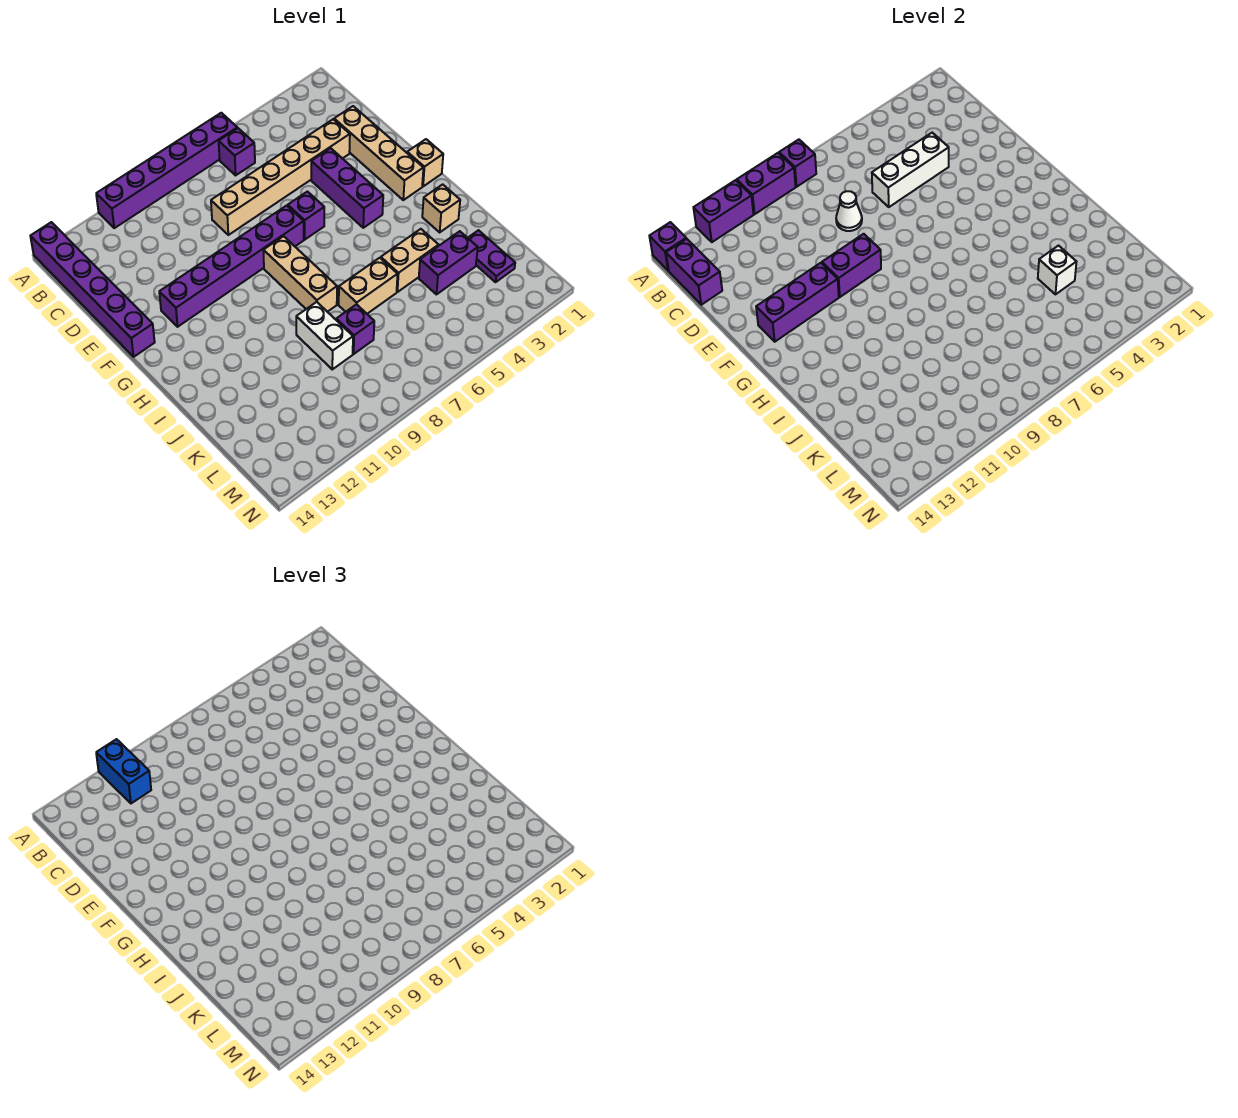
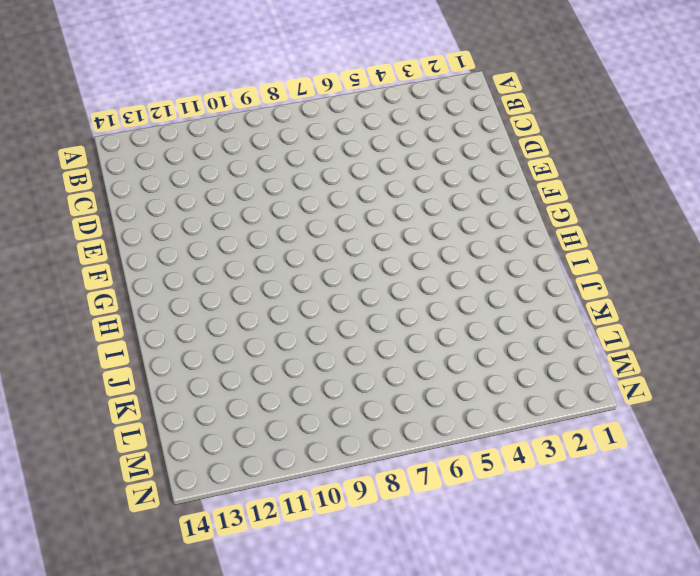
none -> purple brick A6:A11 level 1
none -> purple brick A14:F14 level 1
none -> purple brick B6 level 1

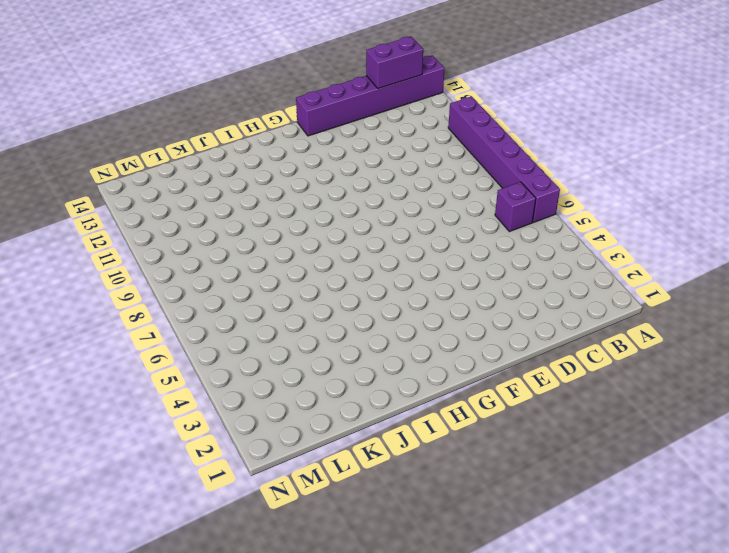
none -> tan brick D2:G2 level 1
none -> tan brick D3:D8 level 1
none -> purple brick E4:G4 level 1

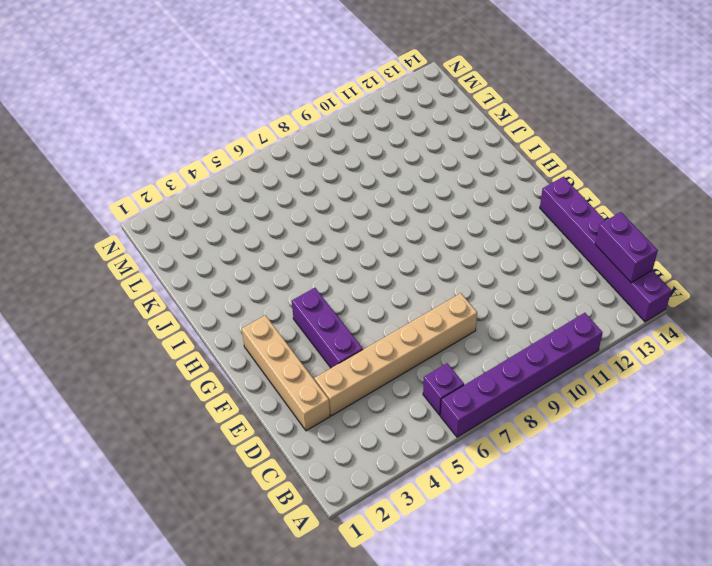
none -> purple brick F6 level 1
none -> purple brick F7:F12 level 1
none -> tan brick G1 level 1

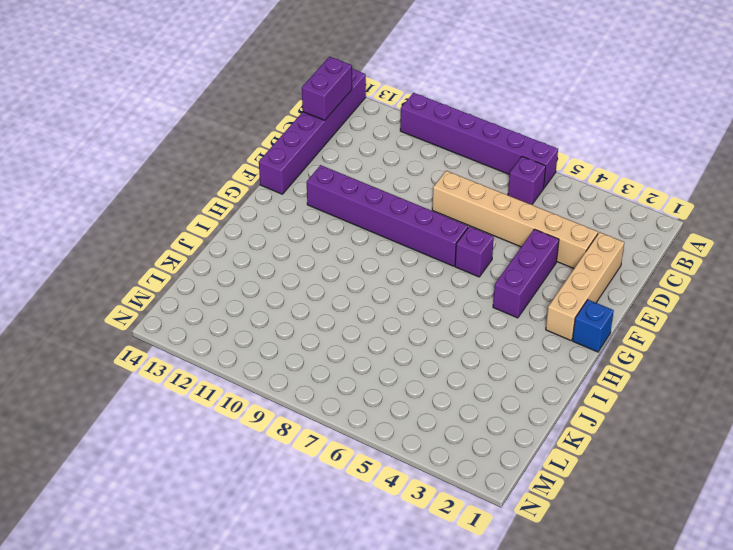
blue brick G1 level 1 -> tan brick G1 level 1
none -> tan brick G8:I8 level 1
none -> tan brick I2 level 1
none -> tan brick J4:J5 level 1

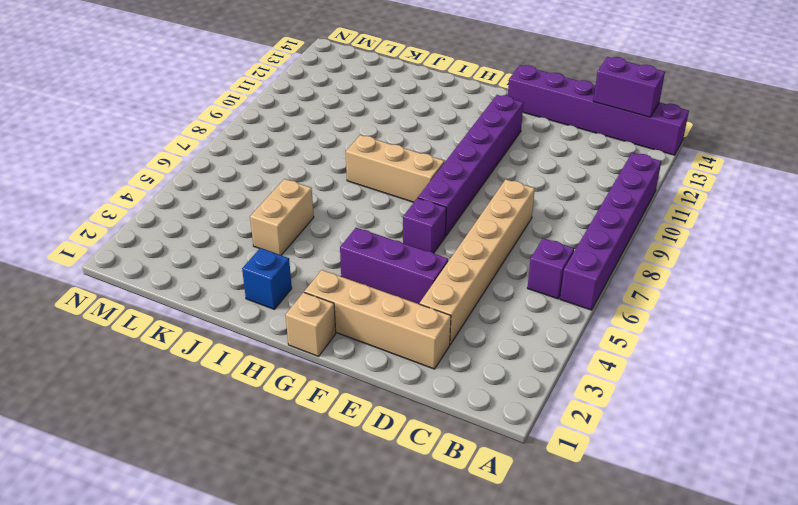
blue brick I2 level 1 -> tan brick I2 level 1
none -> tan brick J6:J7 level 1
none -> white brick J9:K9 level 1
none -> purple plate K2:L2 level 1

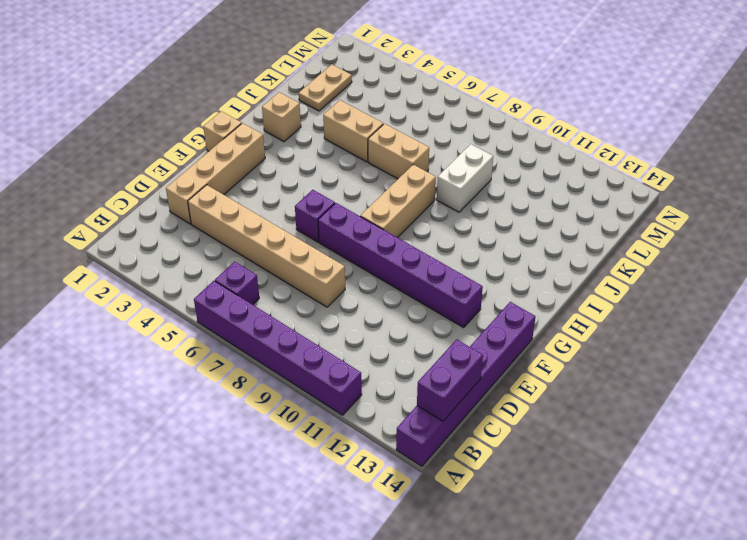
tan plate K2:L2 level 1 -> purple plate K2:L2 level 1
none -> purple brick E4:G4 level 1
none -> purple brick K3:K4 level 1
none -> purple brick K8 level 1

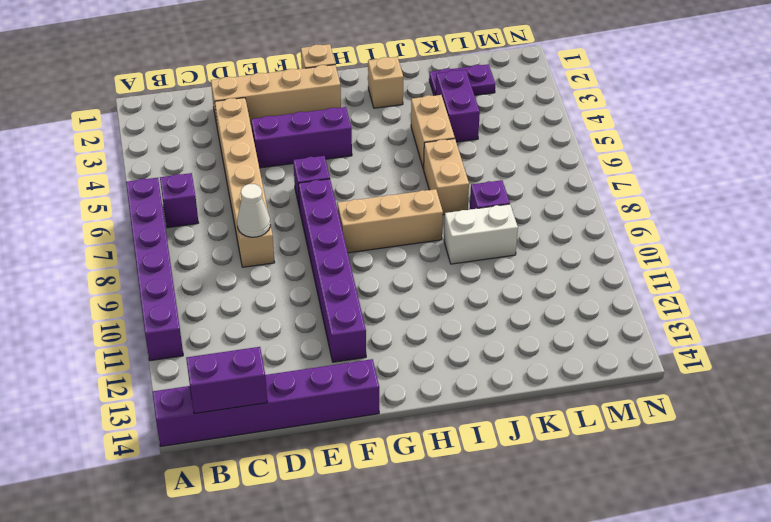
none -> purple brick A8 level 2
none -> purple brick A9:A10 level 2
none -> purple brick A11:A12 level 2

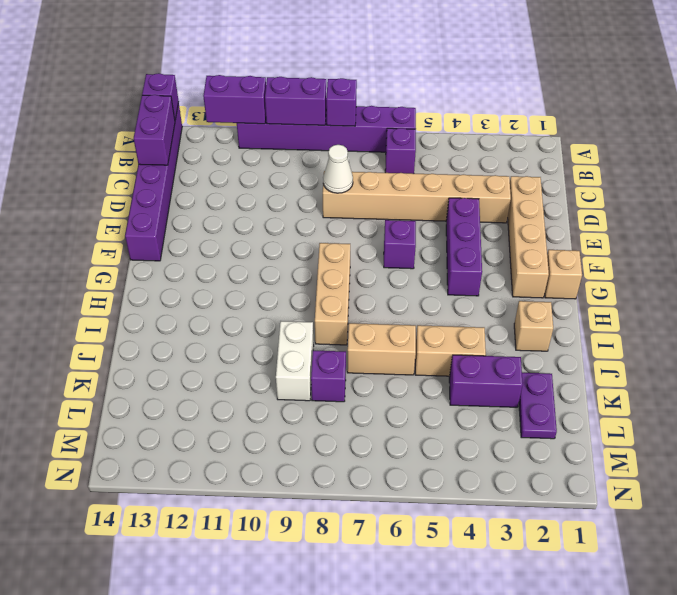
none -> purple brick F7:F12 level 1
none -> white brick D4:D6 level 2
none -> purple brick F9:F10 level 2

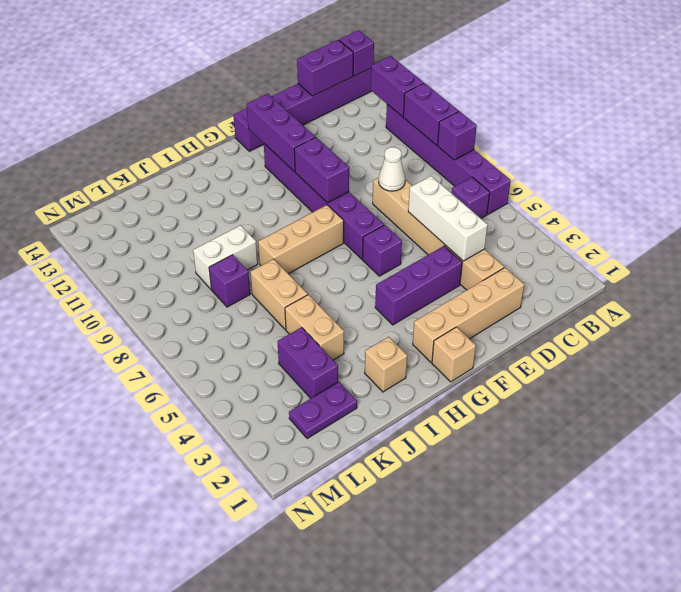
none -> white brick K4 level 2
none -> blue brick A11:B11 level 3

